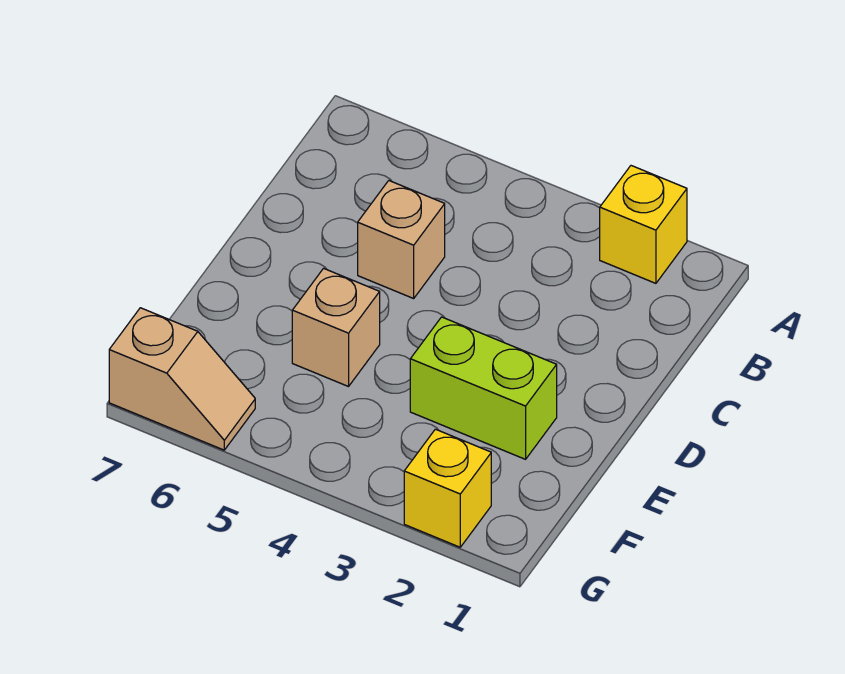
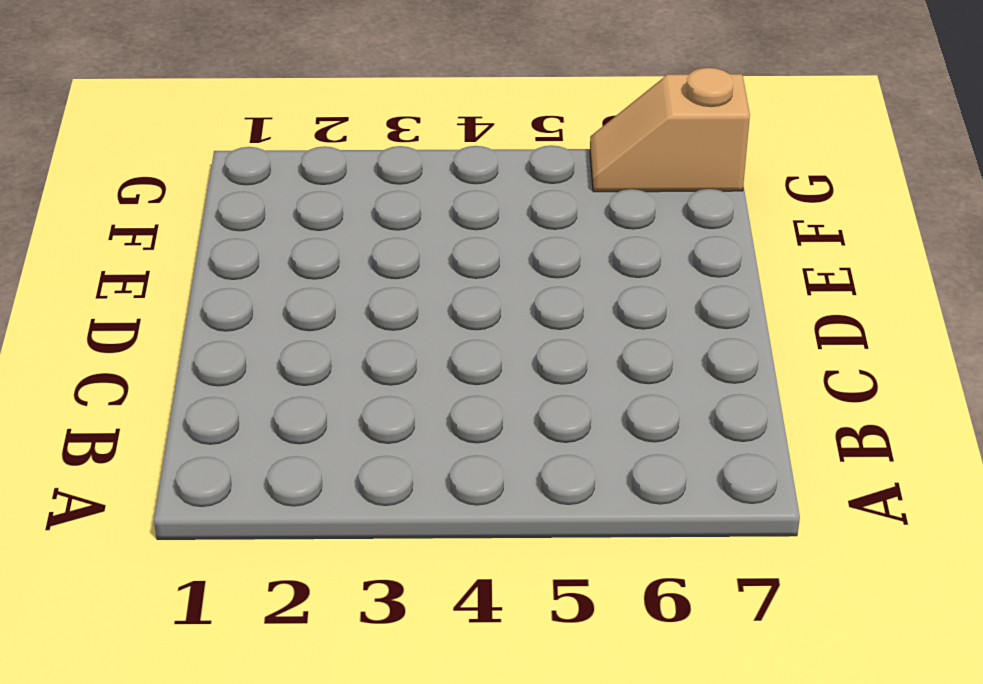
none -> yellow brick A2 level 1
none -> tan brick C5 level 1

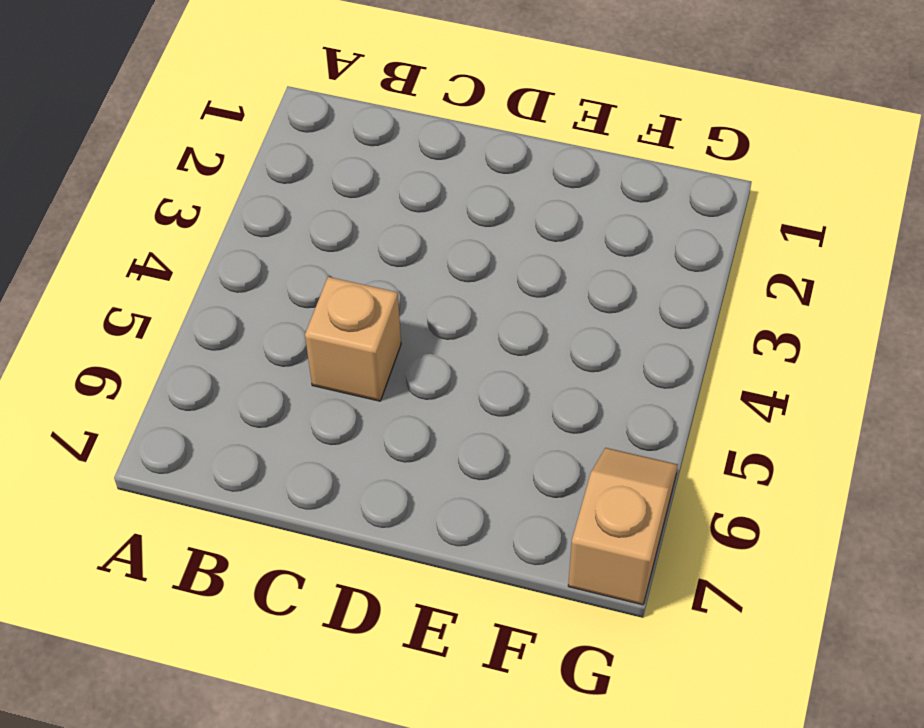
none -> yellow brick A2 level 1
none -> lime brick E2:E3 level 1

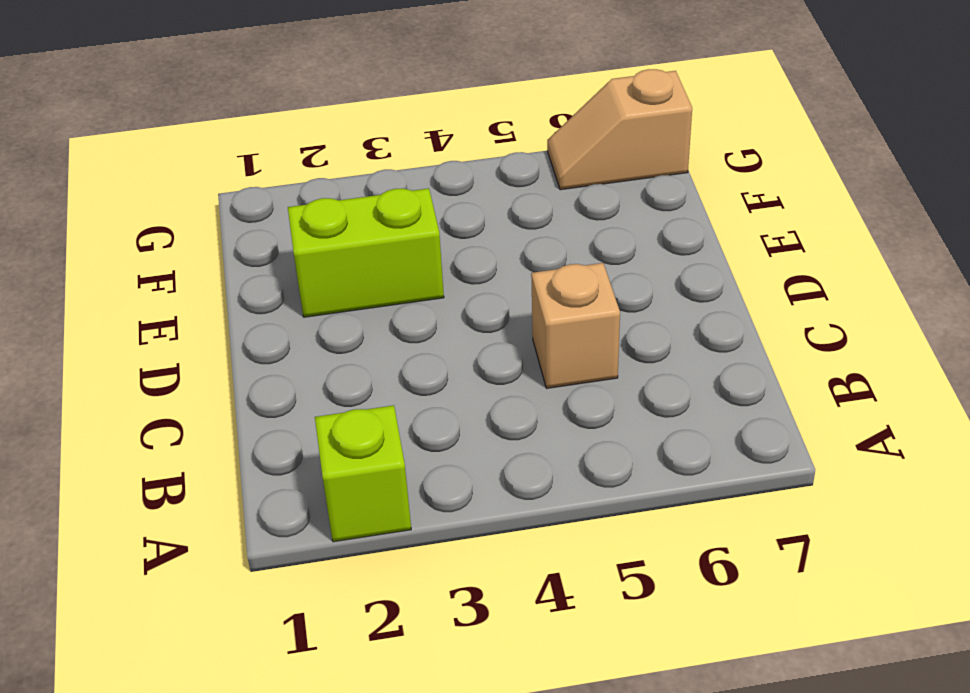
lime brick A2 level 1 -> yellow brick A2 level 1
none -> tan brick E5 level 1
none -> yellow brick G2 level 1

